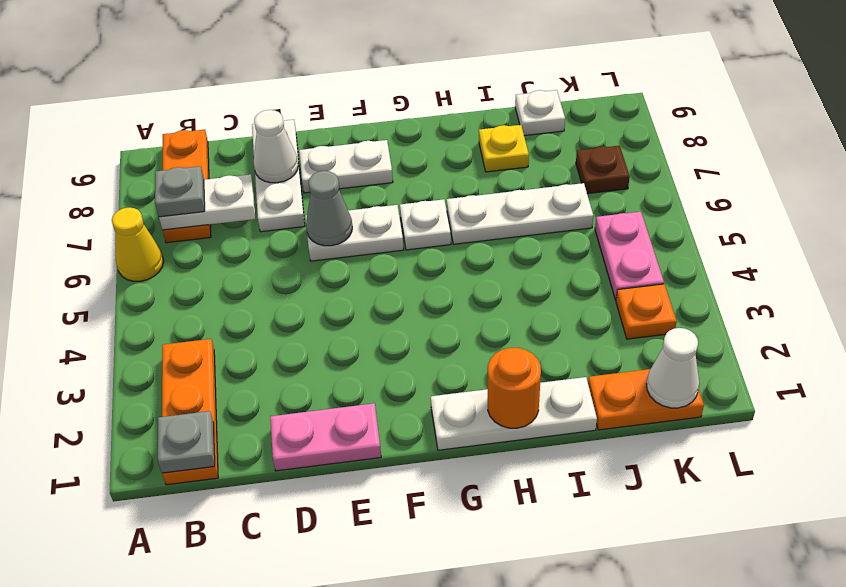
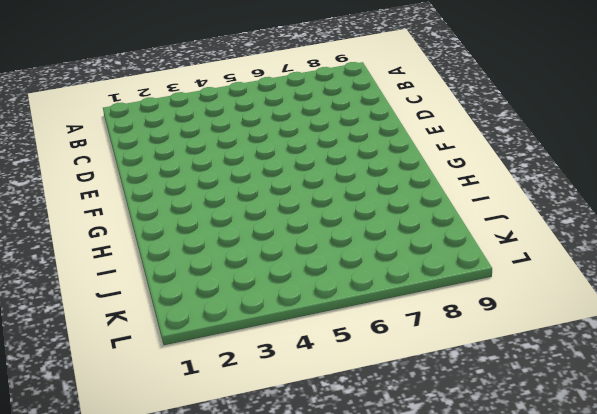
none -> yellow cone A6 level 1
none -> orange plate B1:B3 level 1
none -> orange plate B7:B9 level 1

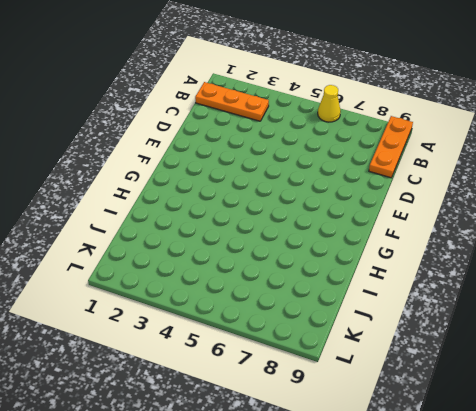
orange plate A9:C9 level 1 -> orange plate B7:B9 level 1
none -> pink plate D1:E1 level 1
none -> white plate D7:D9 level 1
none -> white plate E6:F6 level 1

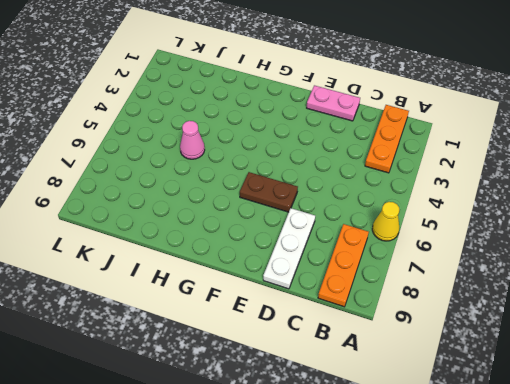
brown plate E6:F6 level 1 -> white plate E6:F6 level 1
pink cone I5 level 1 -> none
none -> white plate E8:F8 level 1
none -> white plate G1:I1 level 1
none -> white plate G6 level 1

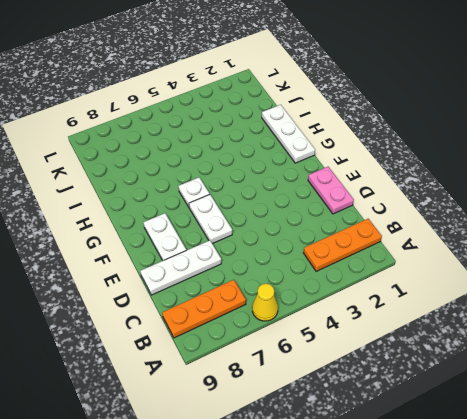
none -> white plate H6:J6 level 1
none -> yellow plate I8 level 1
none -> orange plate J1:K1 level 1

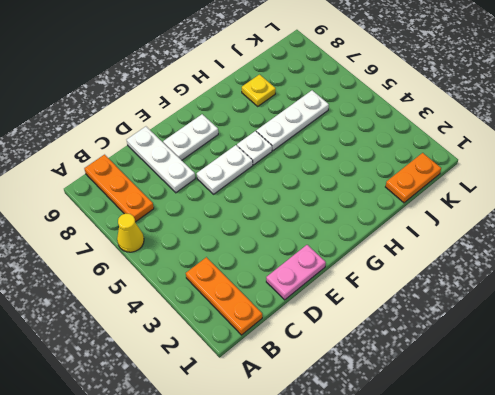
none -> white plate G1:I1 level 1
none -> white plate J9 level 1
none -> orange plate K3 level 1

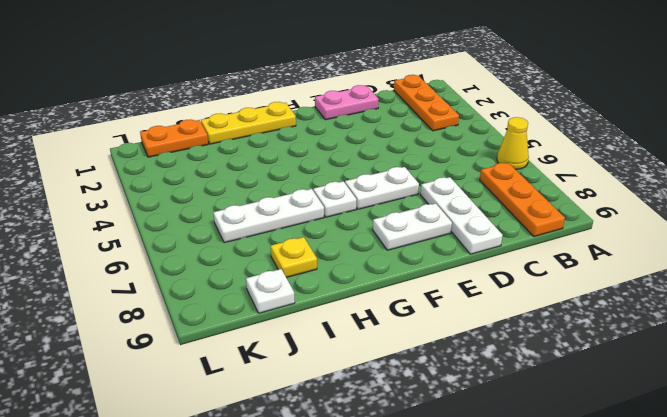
yellow plate G1:I1 level 1 -> white plate G1:I1 level 1
none -> orange plate K3 level 1
none -> pink plate K4:K5 level 1
none -> brown plate K7 level 1

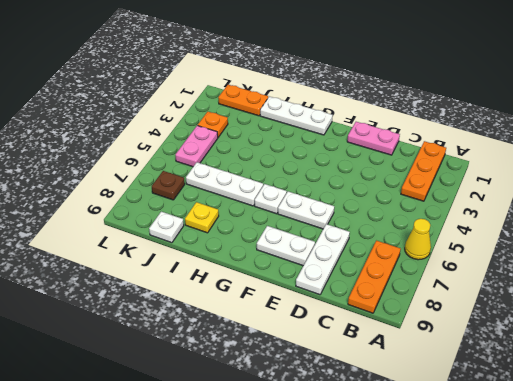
none -> grey plate B1 level 2
none -> white plate B7:C7 level 2
none -> white cone D8 level 2

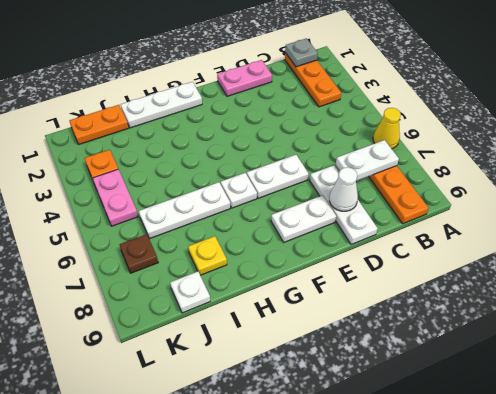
none -> grey cone E6 level 2
none -> orange round brick H1 level 2
none -> white cone K1 level 2

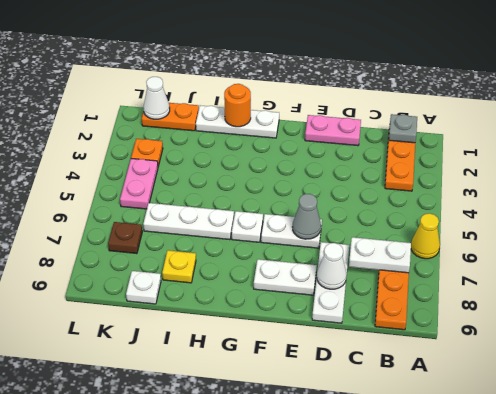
none -> grey plate B7 level 3

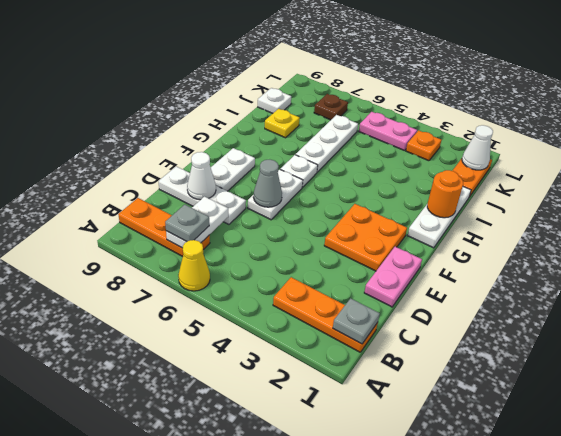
orange plate E2:F3 level 1 -> none

